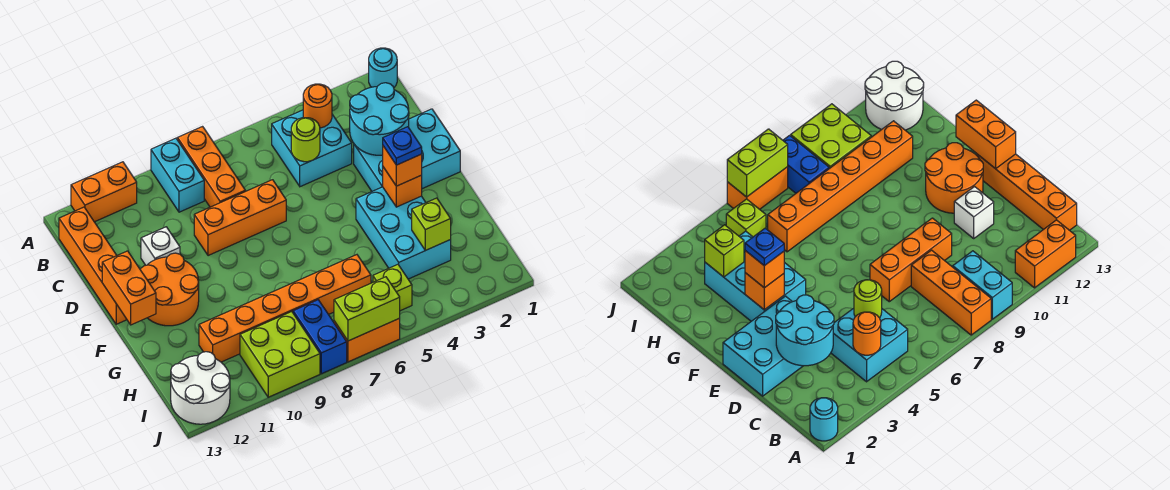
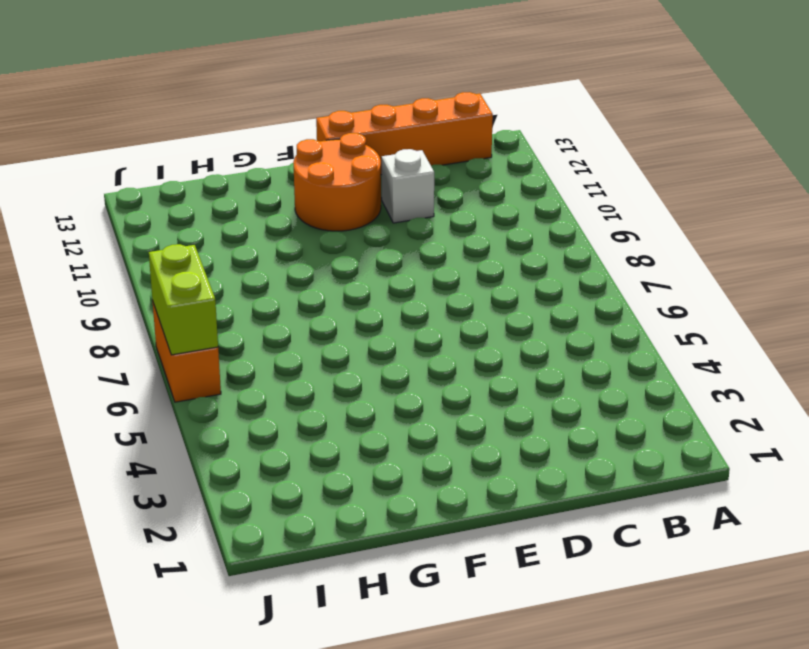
none -> cyan round brick A1 level 1
none -> orange brick A8:C8 level 1
none -> cyan brick A9:B9 level 1

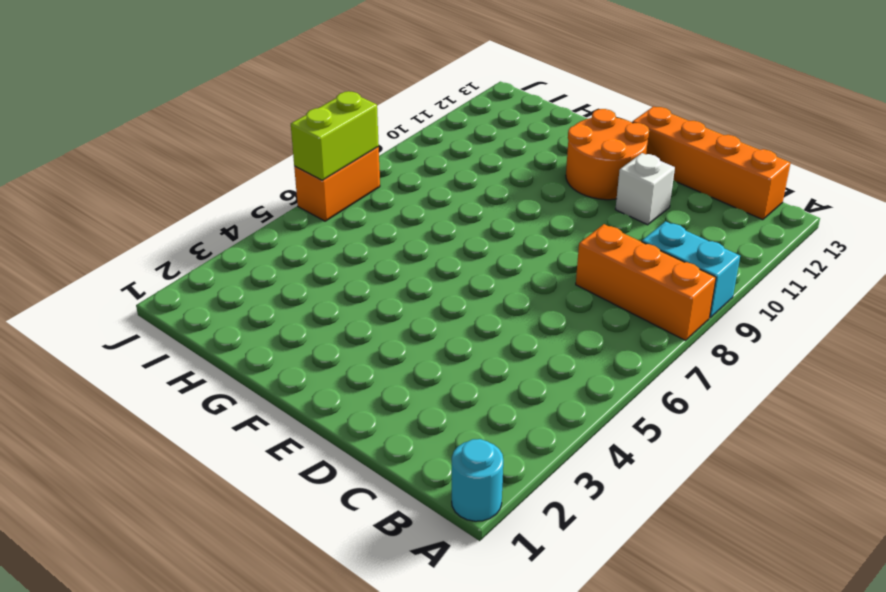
none -> orange brick A11:A12 level 1
none -> cyan brick B4:C5 level 1
none -> cyan brick D1:E3 level 1

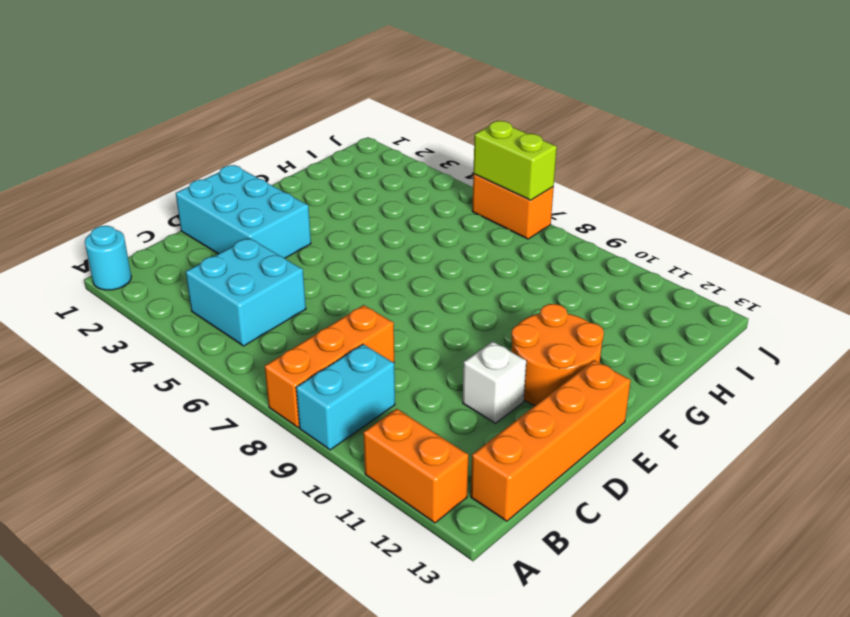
none -> orange brick D7:D9 level 1
none -> cyan brick F3:H4 level 1
none -> orange brick H6:H11 level 1

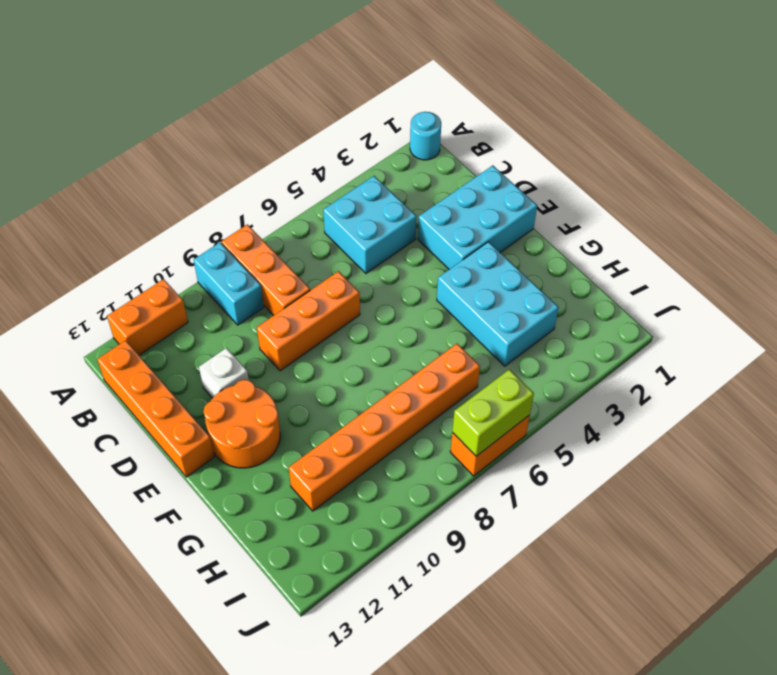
none -> lime brick I5 level 1
none -> blue brick I8:J8 level 1
none -> lime brick I9:J10 level 1

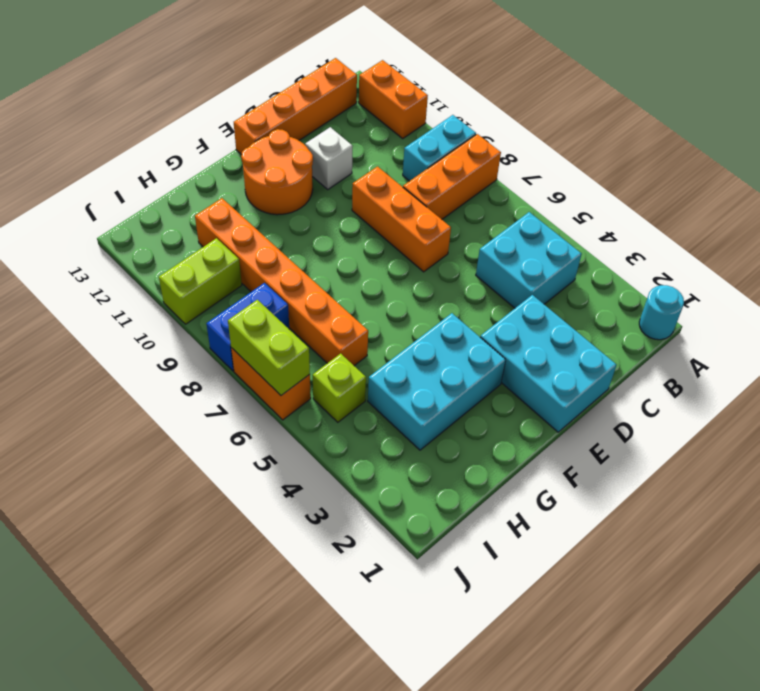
lime brick I10:J10 level 1 -> lime brick I9:J10 level 1
none -> white round brick I12:J13 level 1
none -> orange round brick B4 level 2
none -> cyan round brick C2:D3 level 2

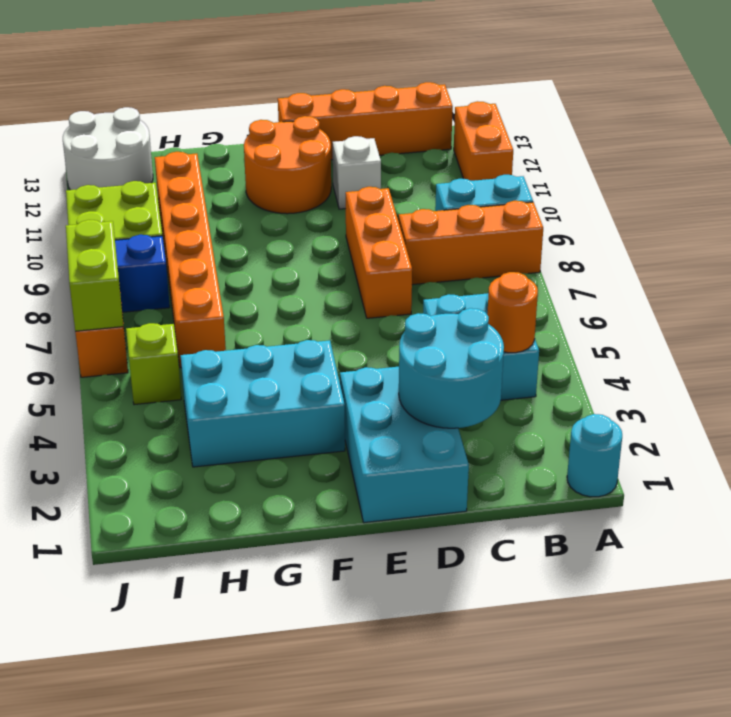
none -> lime round brick C5 level 2
none -> orange brick E13:F13 level 2
none -> orange brick F3 level 2

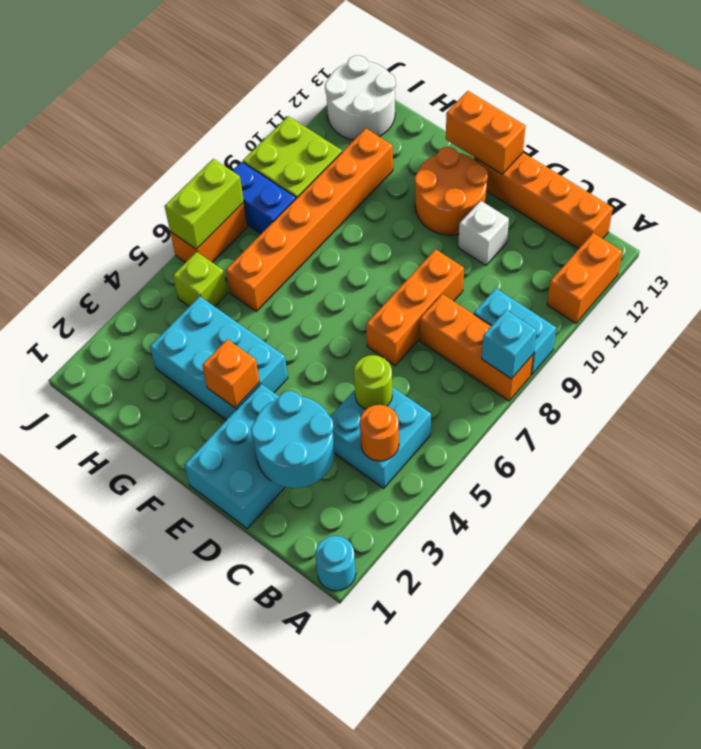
cyan brick A8 level 2 -> none
none -> lime brick H3 level 2
none -> orange brick F3 level 3
none -> blue plate F3 level 4

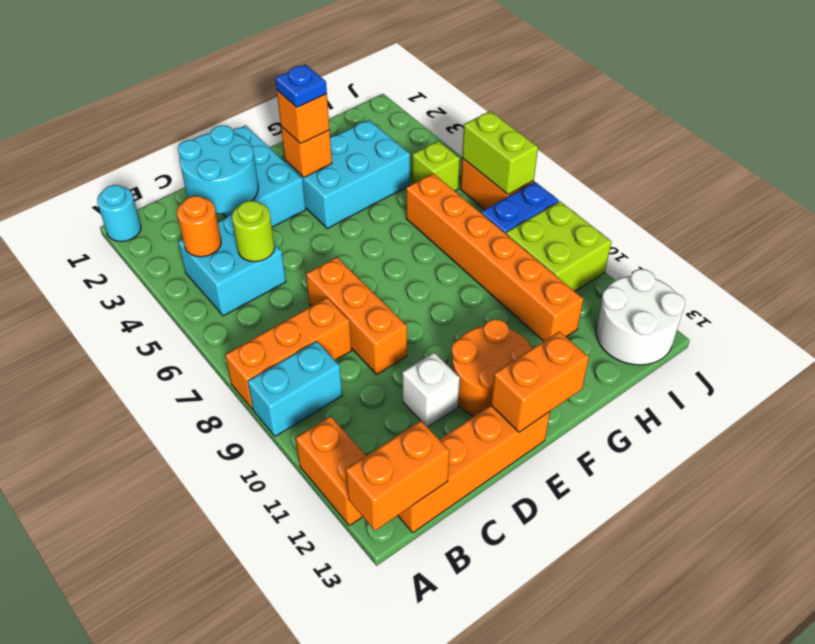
orange brick A13:B13 level 2 -> none
none -> lime brick H3 level 2

